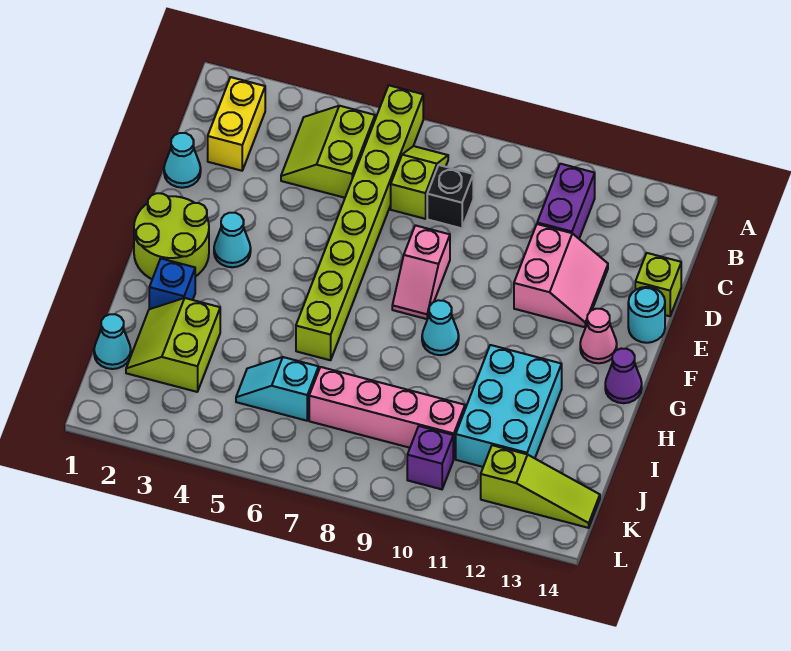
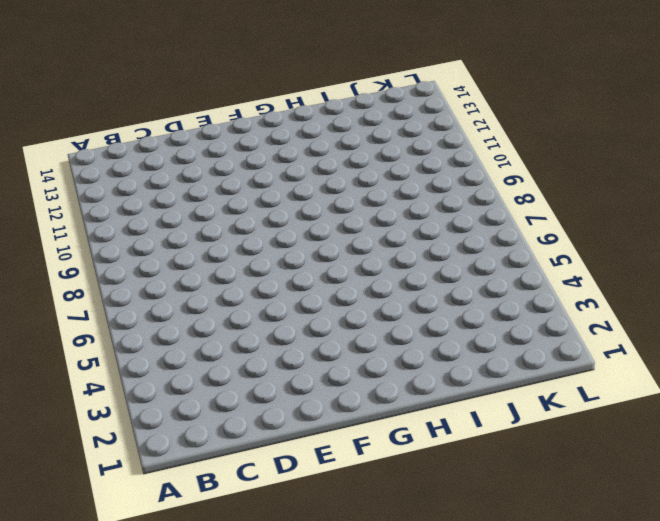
none -> lime brick A6:H6 level 1
none -> yellow brick B2:C2 level 1
none -> lime slope B4:C5 level 1 top 5

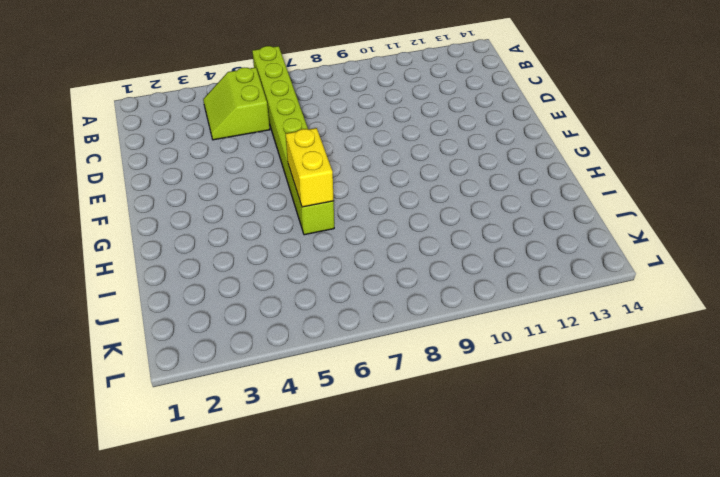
yellow brick G6:H6 level 2 -> yellow brick B2:C2 level 1
none -> lime slope B7:C7 level 1 top C
none -> purple brick B11:C11 level 1
none -> black brick C8 level 1

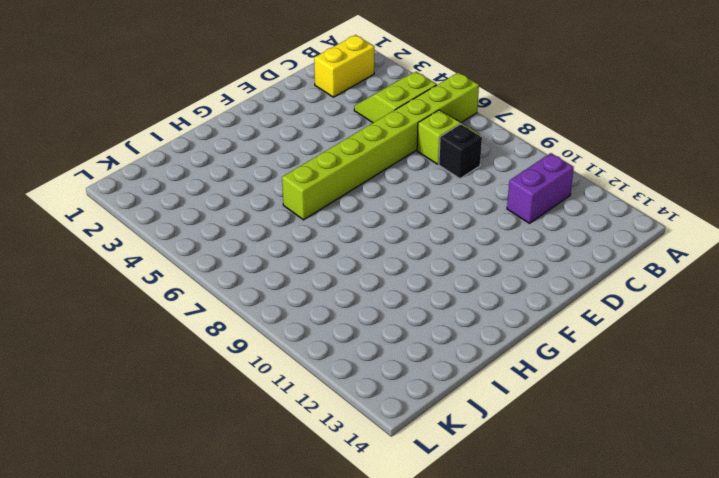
none -> cyan cone D1 level 1
none -> pink slope D11:E12 level 1 top 11
none -> lime brick D14 level 1

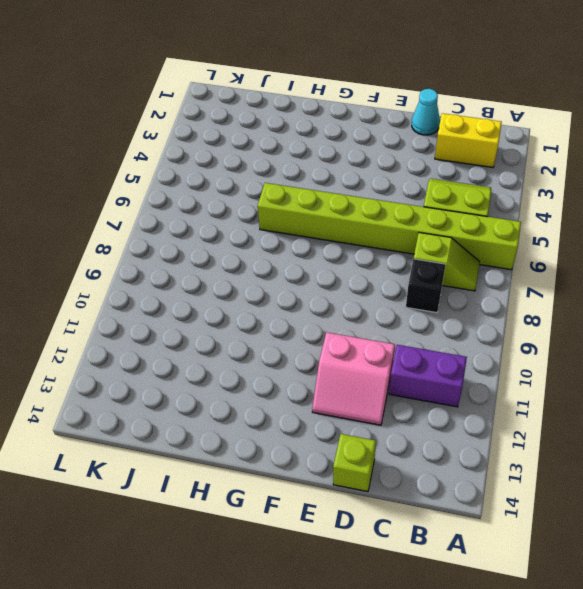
none -> pink slope E8:F8 level 1 top E
none -> cyan round brick E14 level 1
none -> lime round brick F1:G2 level 1

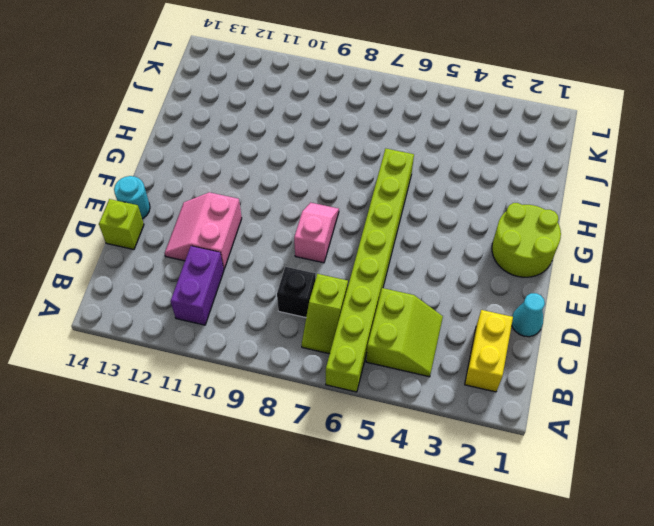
none -> cyan cone F3 level 1
none -> pink cone F13 level 1
none -> cyan cone G9 level 1

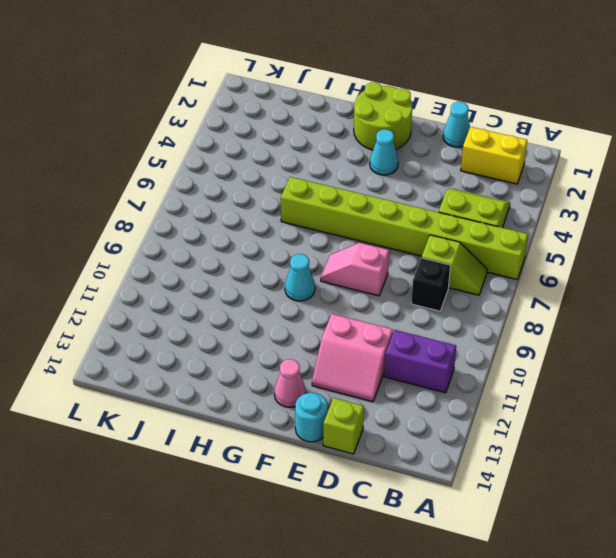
none -> purple cone G14 level 1
none -> blue brick H2 level 1
none -> cyan brick H11:J12 level 1

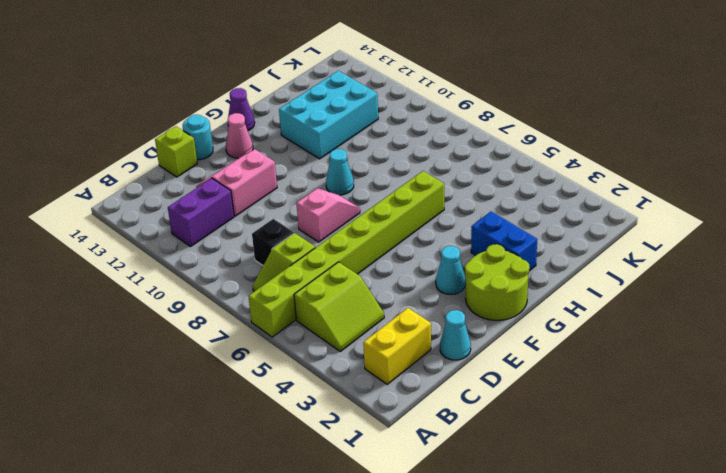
blue brick H2:H3 level 1 -> blue brick H2 level 1
none -> lime slope I2:J3 level 1 top 3
none -> cyan cone J1 level 1
none -> cyan slope J5:J6 level 1 top 6

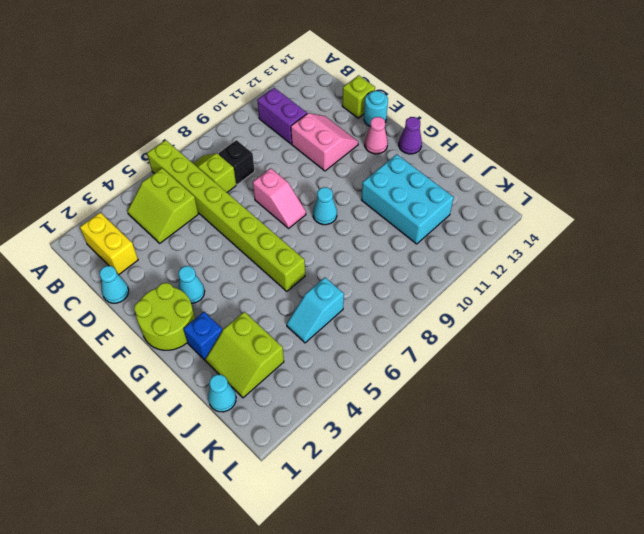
none -> pink brick J7:J10 level 1
none -> purple brick K10 level 1
none -> lime slope K12:K14 level 1 top 12

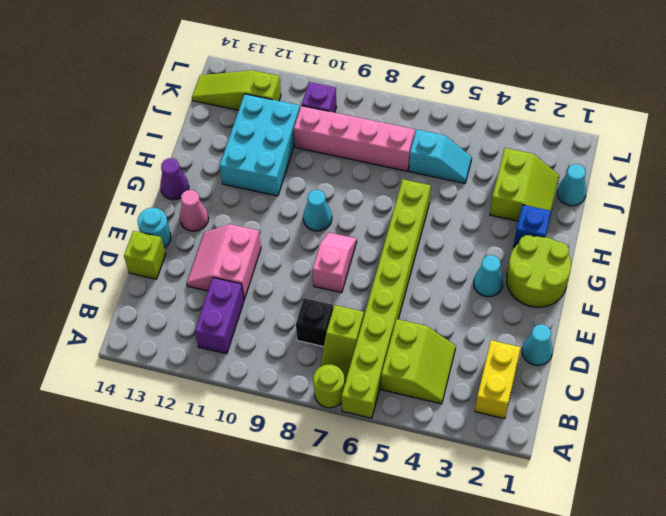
lime round brick A7 level 1 -> none

